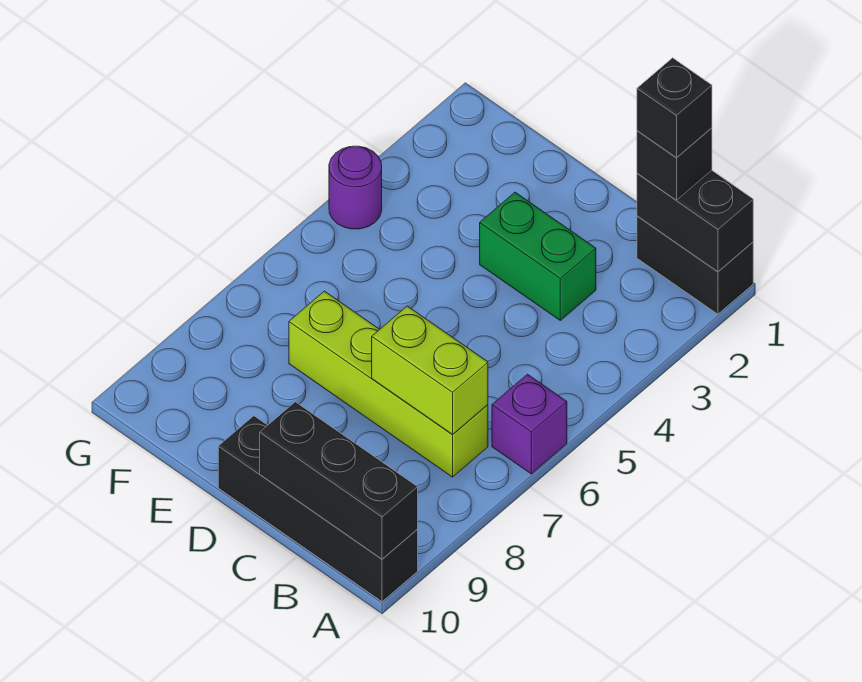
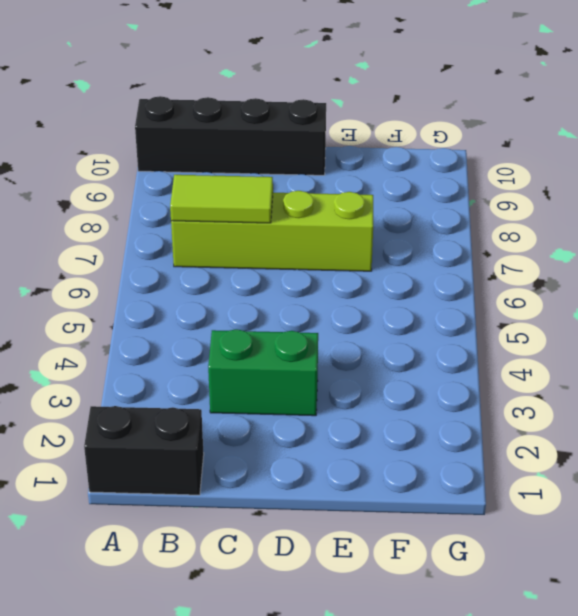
lime tile B7:C7 level 2 -> lime brick B7:C7 level 2
none -> purple brick A6 level 1
none -> purple round brick G4 level 1

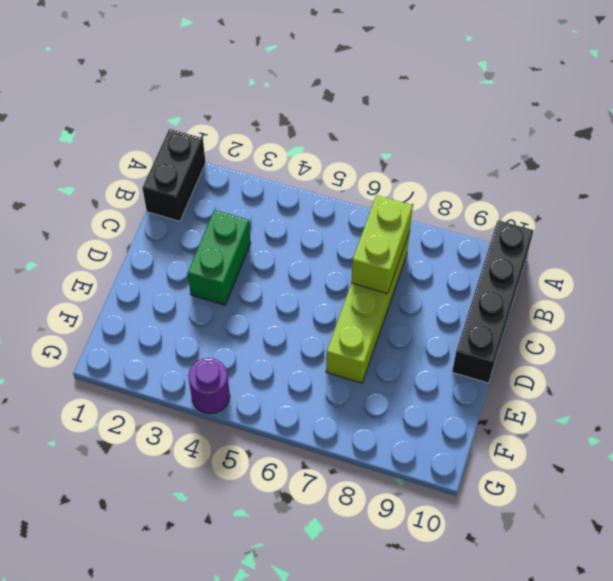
none -> purple brick A6 level 1
none -> black brick A1:B1 level 2

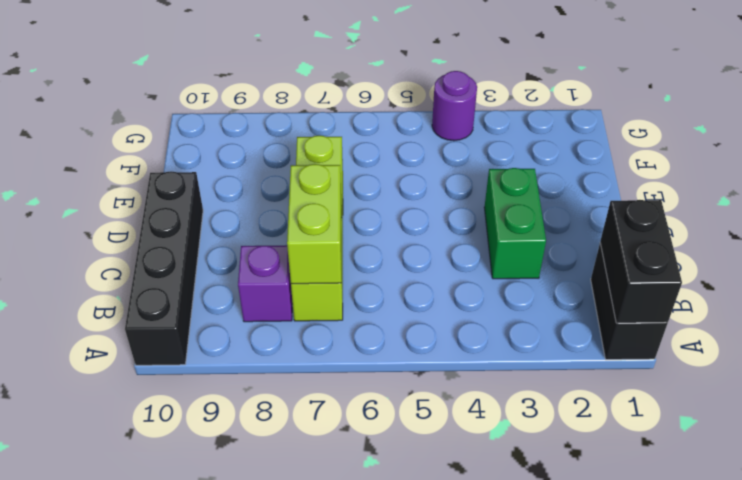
purple brick B8 level 1 -> purple brick A6 level 1
none -> black brick A10:C10 level 2
none -> black brick B1 level 3

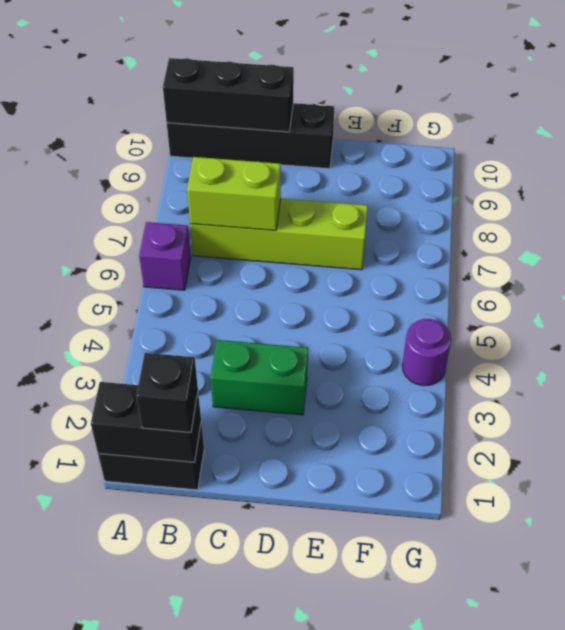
none -> black brick B1 level 4

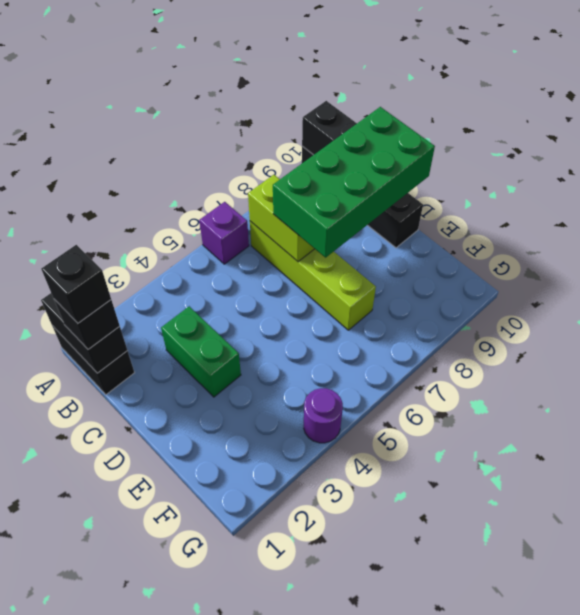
green brick C7:D10 level 3 -> none

